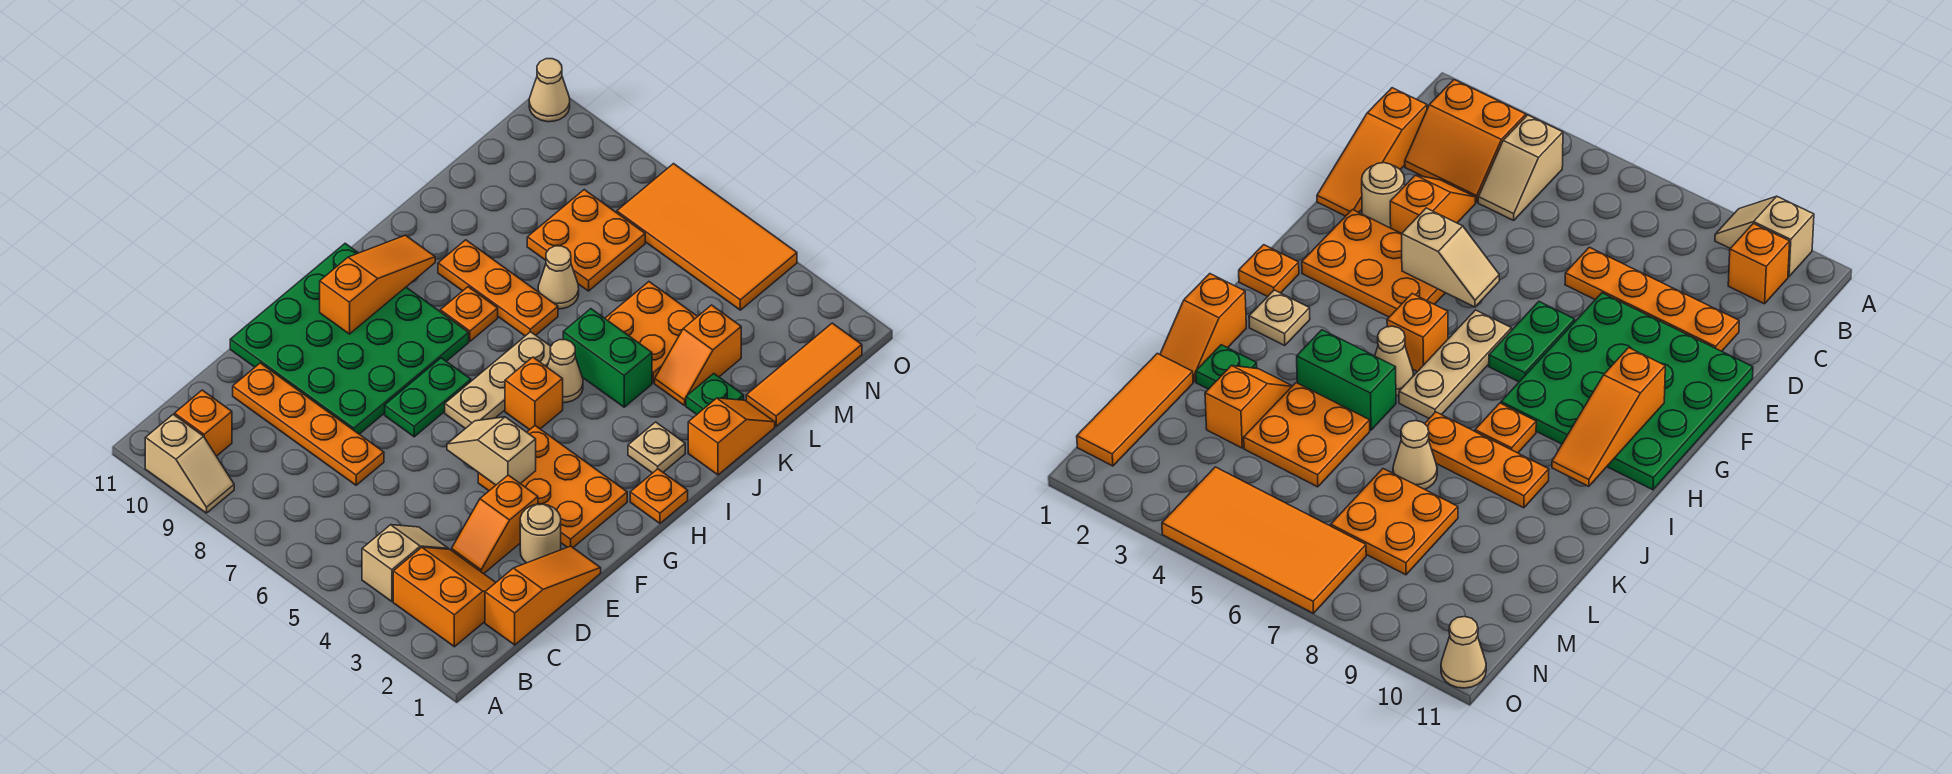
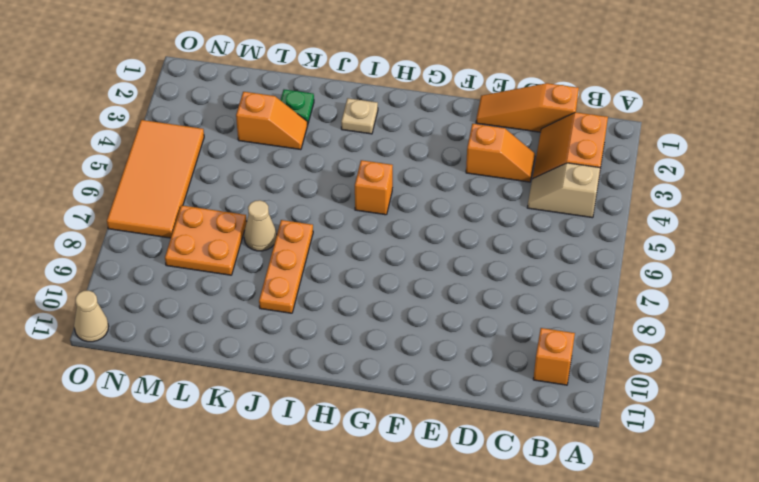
none -> tan slope A9:A10 level 1 top 10
none -> orange plate D7:D10 level 1
none -> tan round brick E2 level 1
none -> green plate E8:H11 level 1

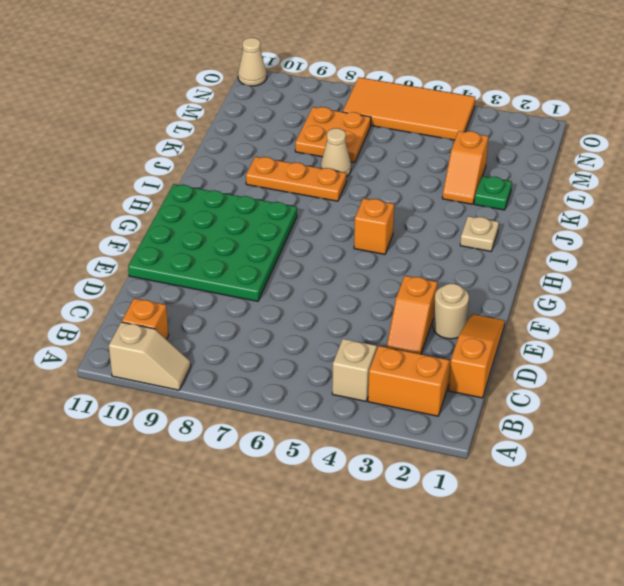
none -> orange plate D7:D10 level 1
none -> orange plate F2:G4 level 1
none -> green plate F7:G7 level 1
none -> tan plate G6:I6 level 1

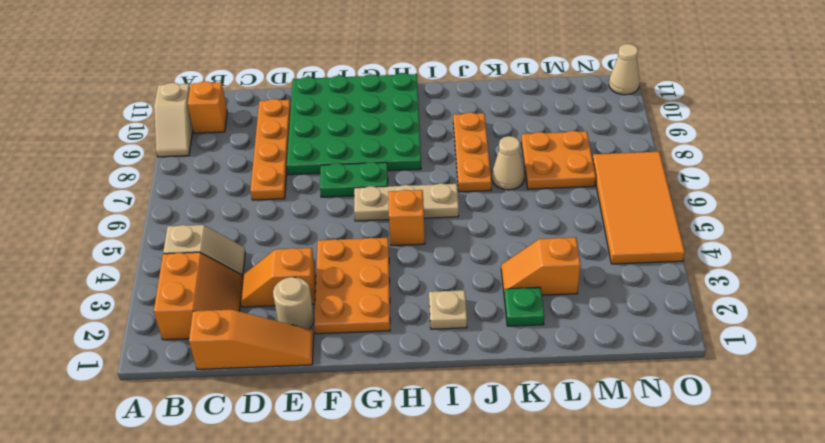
none -> orange plate H1 level 1
none -> tan cone I5 level 1
none -> orange plate I8 level 1
none -> orange slope J1:K1 level 1 top J

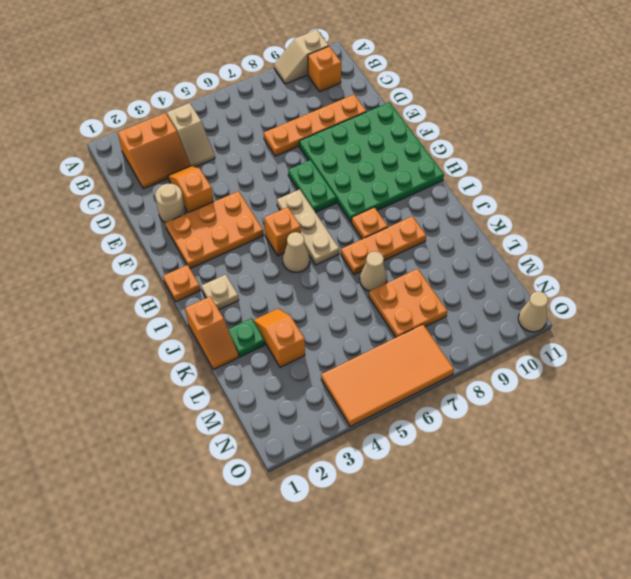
none -> orange slope C1:E1 level 1 top C
none -> green brick J4:J5 level 1
none -> orange plate K4:L5 level 1
none -> orange tile L1:N1 level 1

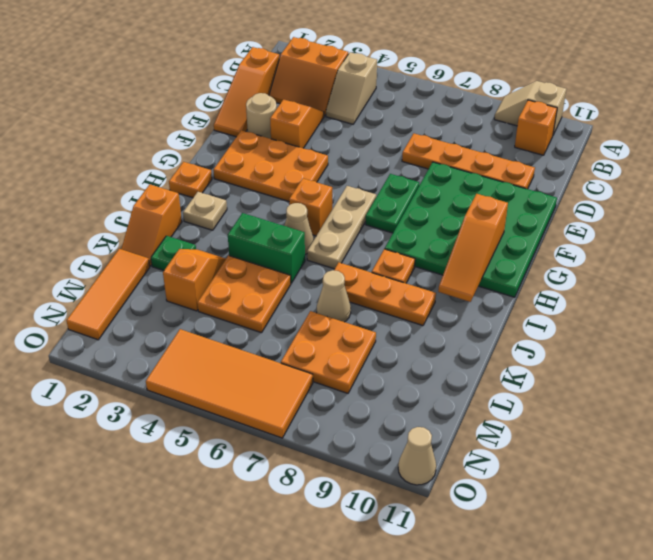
none -> tan slope F4:F5 level 2 top 4

